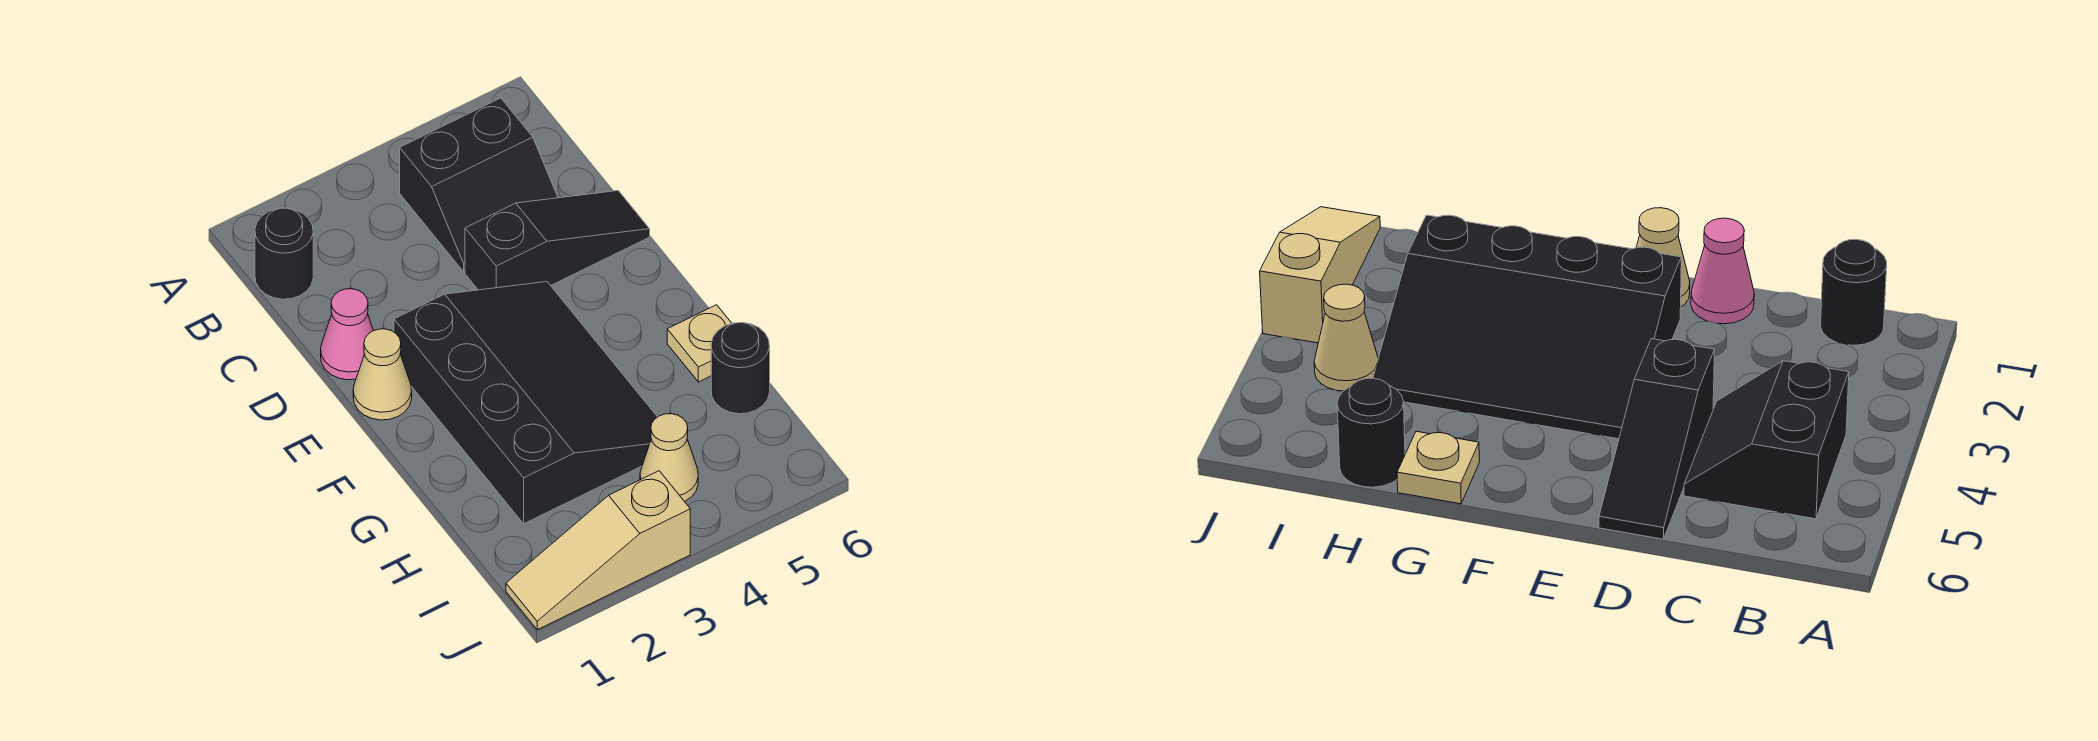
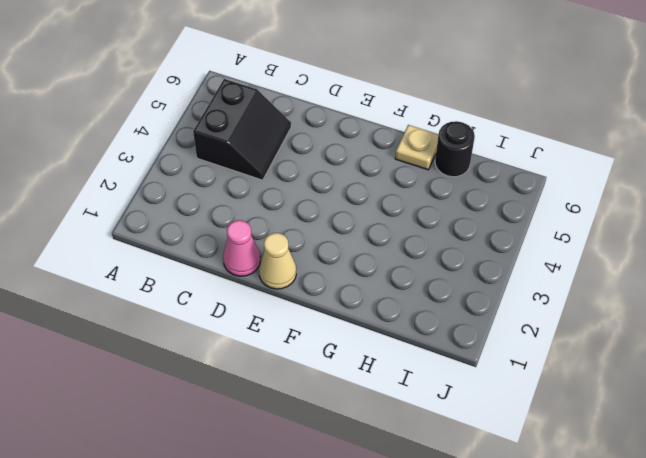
none -> black round brick B1 level 1
none -> black slope D4:D6 level 1 top 4

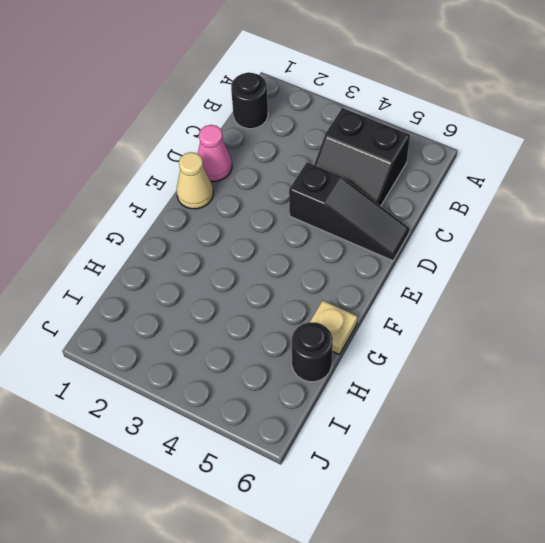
none -> black slope E2:H4 level 1 top 2
none -> tan cone I4 level 1

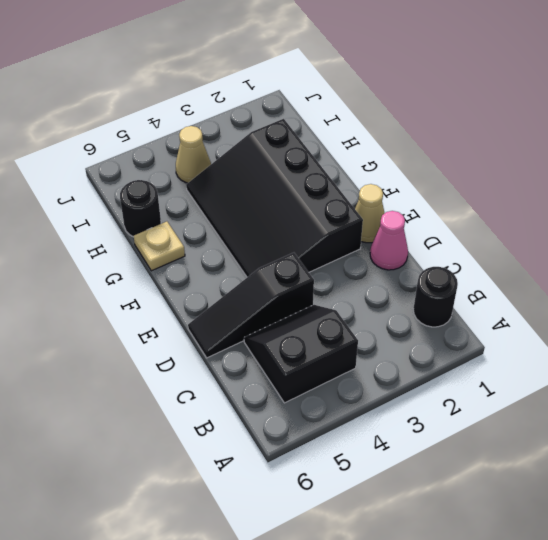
none -> tan slope J1:J3 level 1 top 3

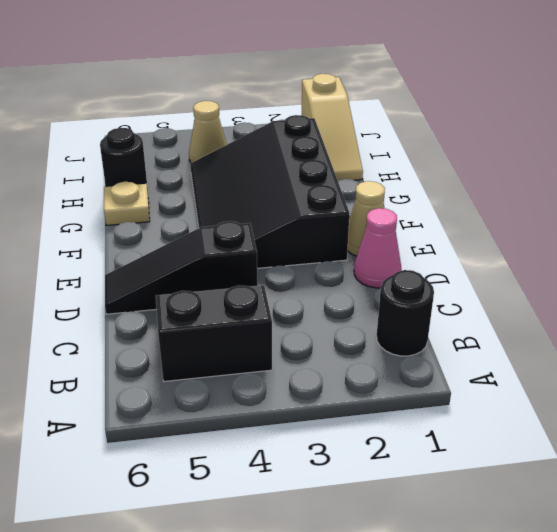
tan slope H1:J1 level 1 top J -> tan slope J1:J3 level 1 top 3

